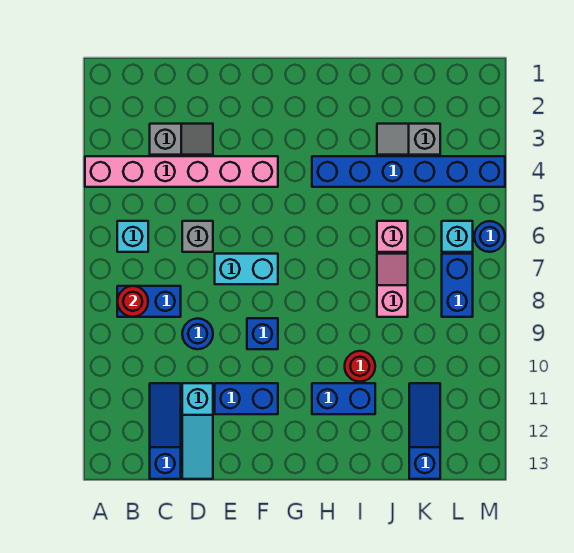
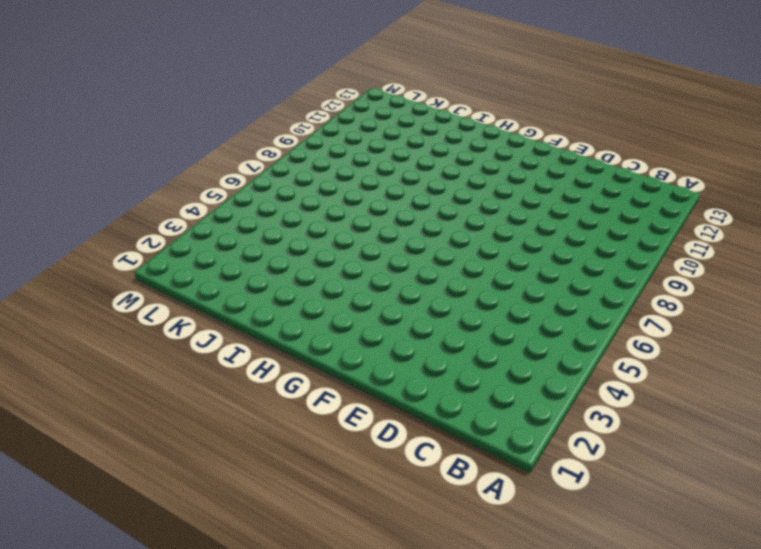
none -> pink brick A4:F4 level 1
none -> cyan brick B6 level 1
none -> blue brick B8:C8 level 1

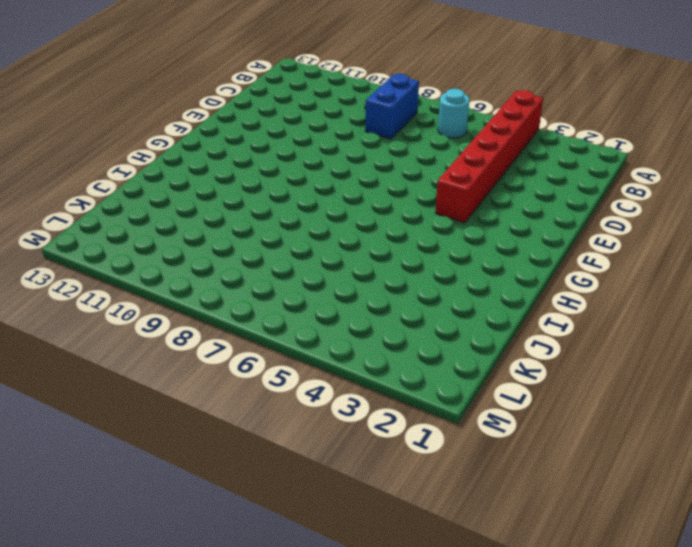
red brick A4:F4 level 1 -> pink brick A4:F4 level 1
cyan round brick B6 level 1 -> cyan brick B6 level 1
none -> grey slope C3:D3 level 1 top C
none -> blue slope C11:C13 level 1 top 13
none -> grey brick D6 level 1

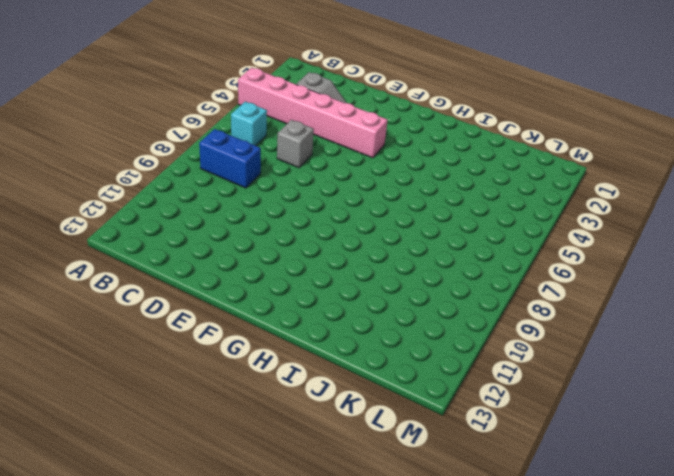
none -> blue slope C11:C13 level 1 top 13
none -> blue round brick D9 level 1
none -> cyan slope D11:D13 level 1 top 11

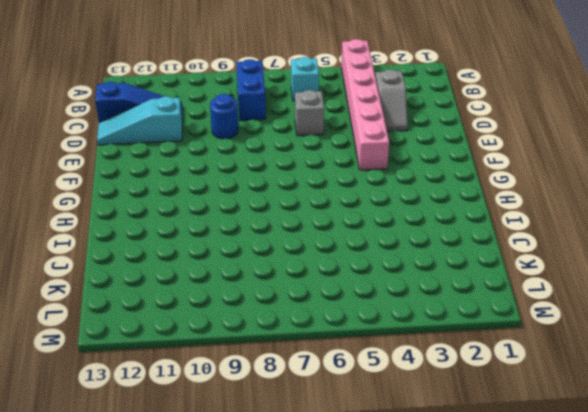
none -> cyan brick E7:F7 level 1
none -> blue brick E11:F11 level 1
none -> blue brick F9 level 1

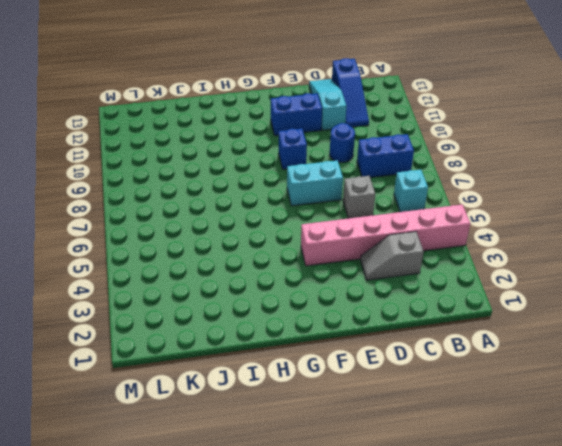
none -> blue brick H4:M4 level 1
none -> blue brick H11:I11 level 1
none -> red round brick I10 level 1

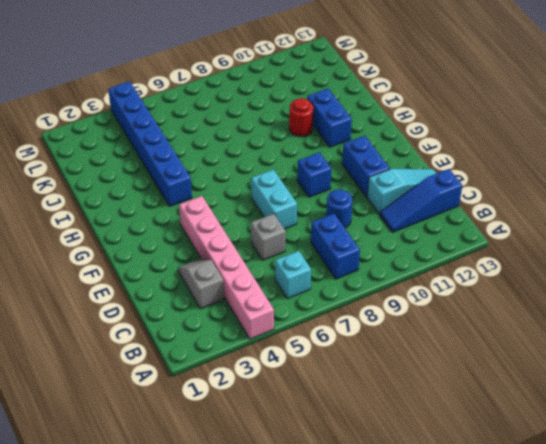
none -> grey slope J3:K3 level 1 top K
none -> pink brick J6 level 1
none -> pink slope J7:J8 level 1 top 8

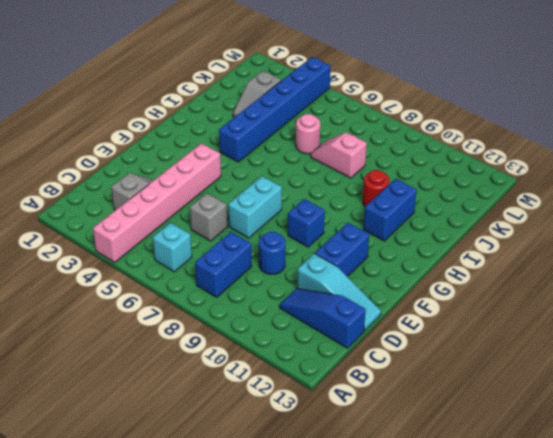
pink round brick J6 level 1 -> pink brick J6 level 1
none -> blue slope K11:K13 level 1 top 13
none -> cyan brick L6 level 1
none -> blue brick L7:L8 level 1

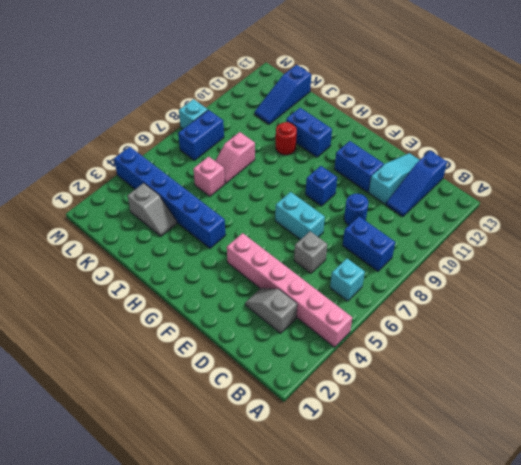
cyan brick M8 level 1 -> cyan brick L6 level 1
none -> blue round brick M6 level 1
none -> red round brick B8 level 2

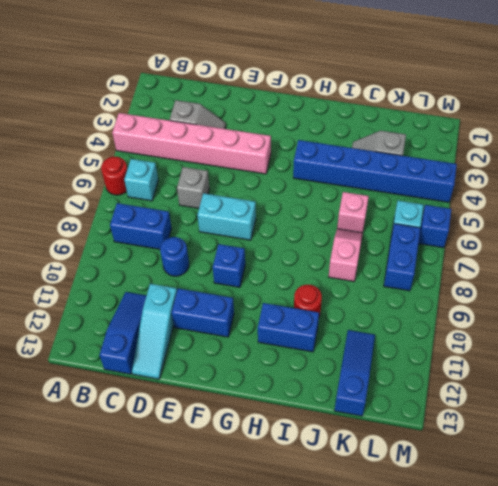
red round brick A6 level 1 -> red round brick B8 level 2
blue brick M6 level 1 -> blue round brick M6 level 1

